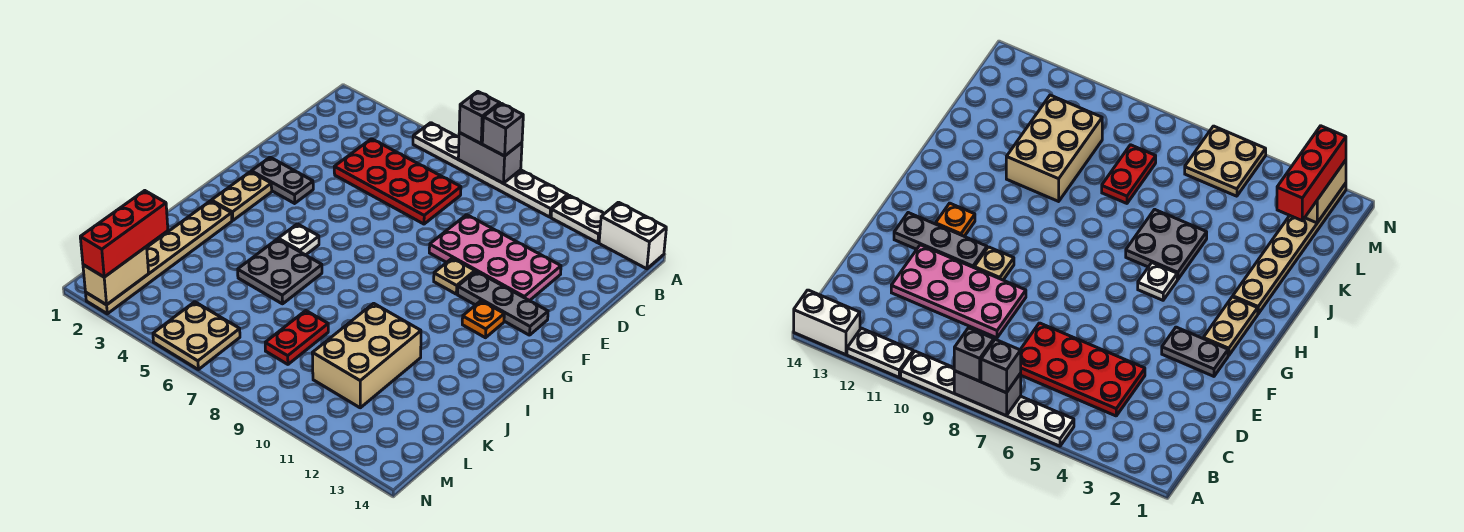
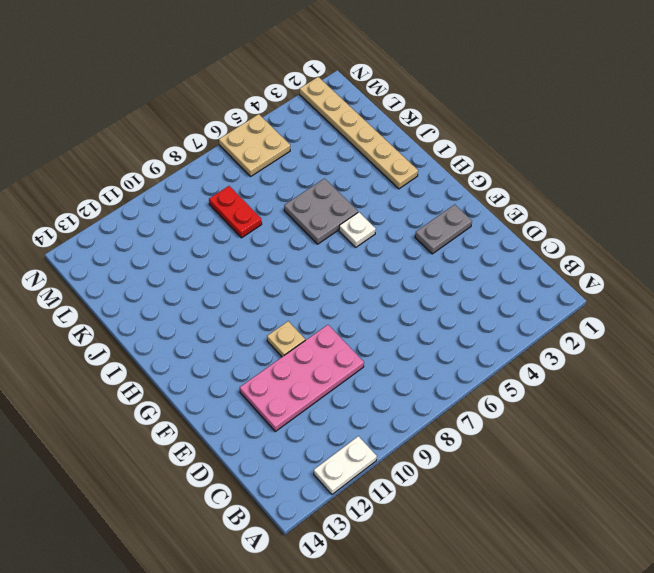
none -> white plate A5:A10 level 1
none -> white brick A13:A14 level 1
none -> red plate C4:D7 level 1

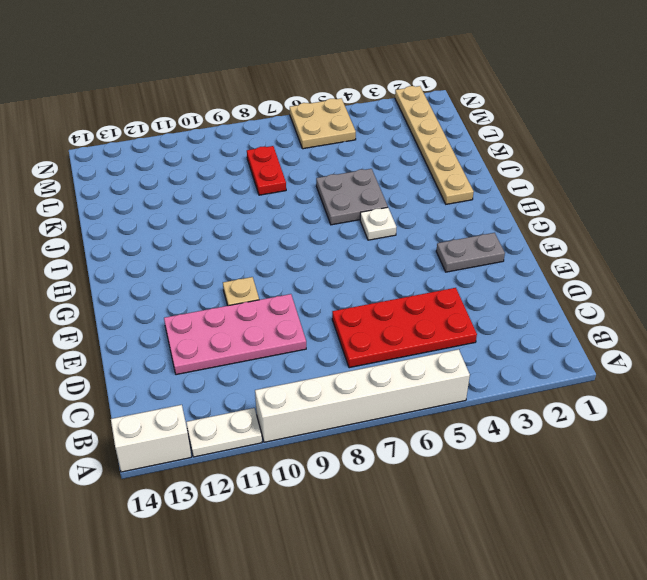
white brick A5:A10 level 1 -> white plate A5:A10 level 1
none -> grey plate F11:F13 level 1
none -> tan plate G2:H2 level 1
none -> orange plate G12 level 1

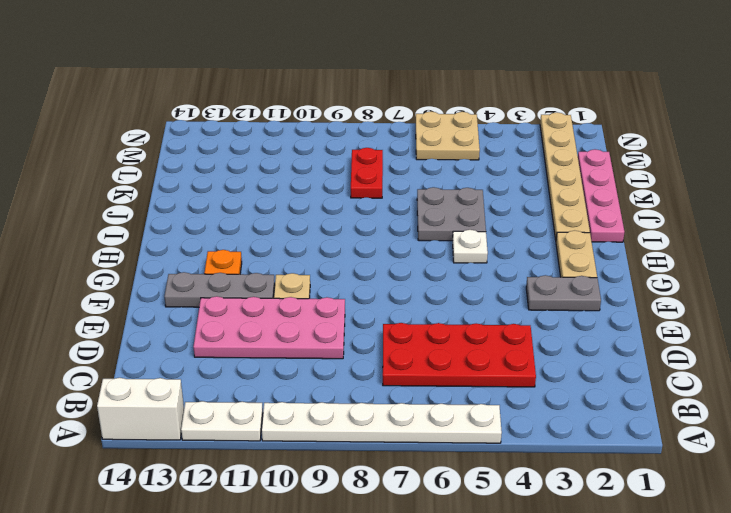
pink plate I1:L1 level 1 -> none
none -> tan brick J10:L11 level 1
none -> grey brick A7:A8 level 2
none -> tan brick M2:N2 level 2

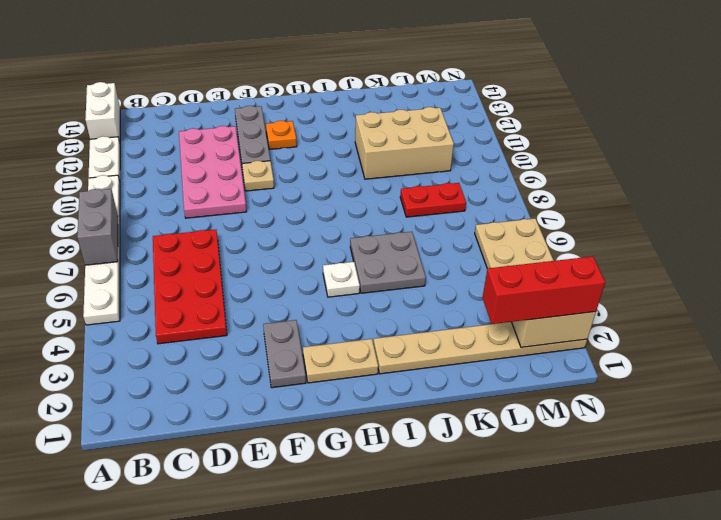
none -> grey brick A7 level 3
none -> grey brick A8 level 3

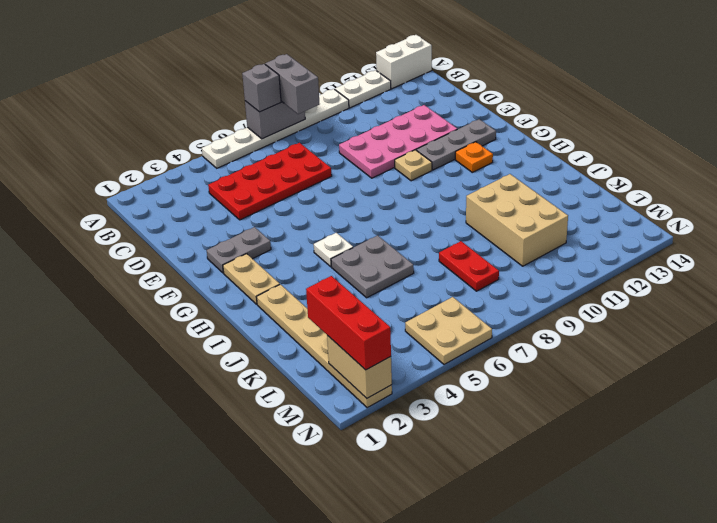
grey brick A8:B8 level 3 -> grey brick A8 level 3

